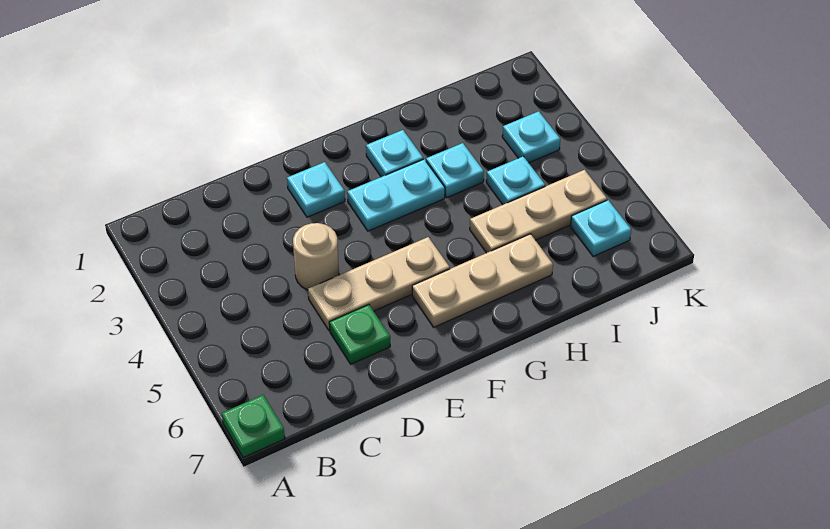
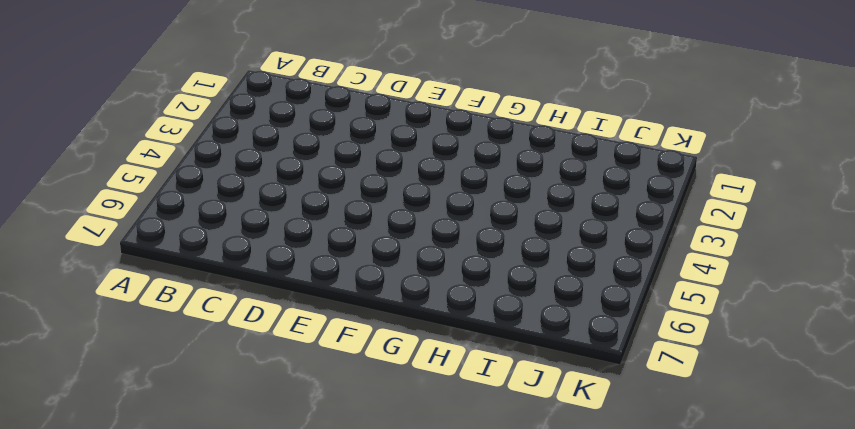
none -> green plate A7 level 1
none -> tan round brick D4 level 1
none -> tan plate D5:F5 level 1

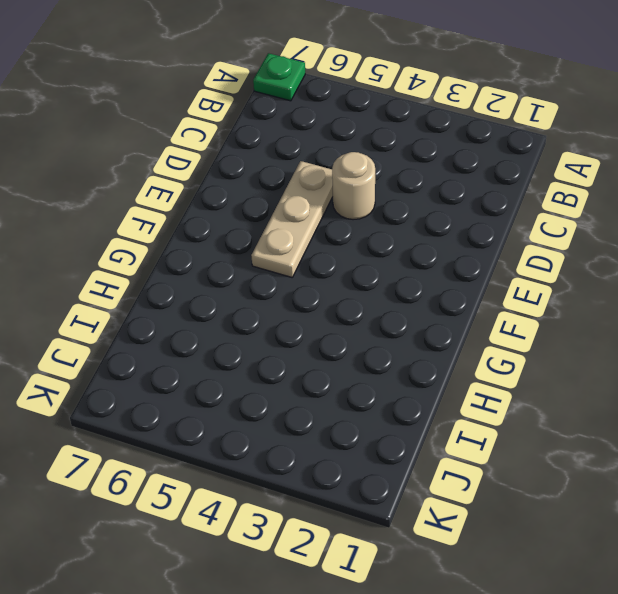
none -> green plate D6 level 1
none -> cyan plate E2 level 1
none -> cyan plate F3:G3 level 1

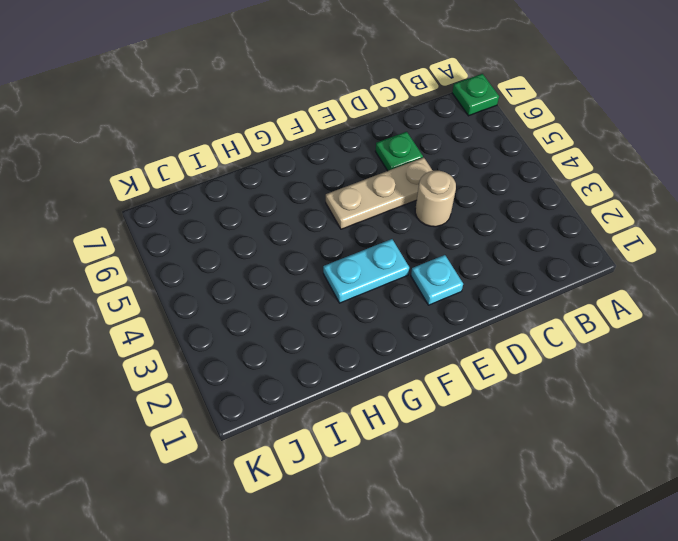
none -> tan plate F6:H6 level 1
none -> cyan plate G2 level 1
none -> cyan plate H3 level 1

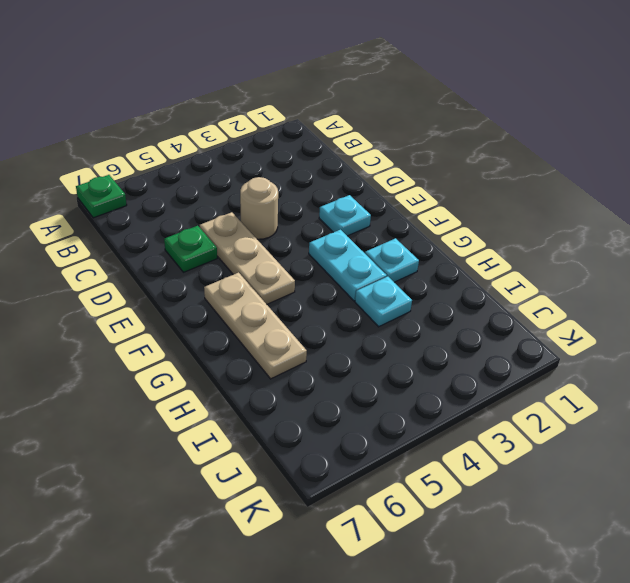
none -> tan plate H5:J5 level 1
none -> cyan plate I4 level 1
none -> cyan plate J3 level 1

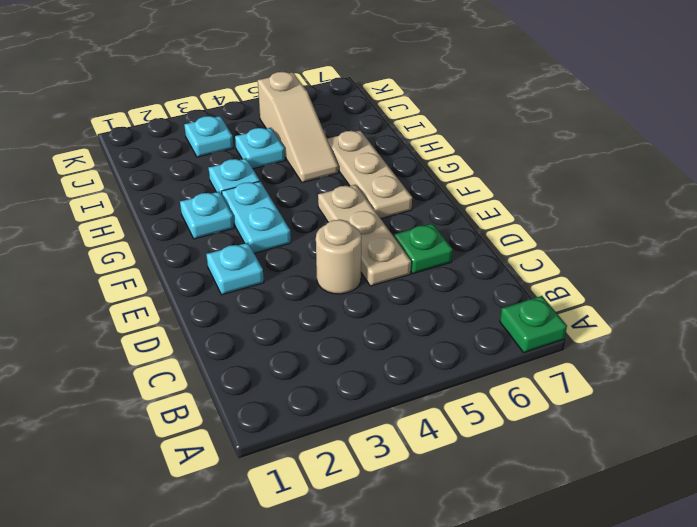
tan slope H5:J5 level 1 top J -> tan plate H5:J5 level 1
none -> cyan plate J6 level 1

